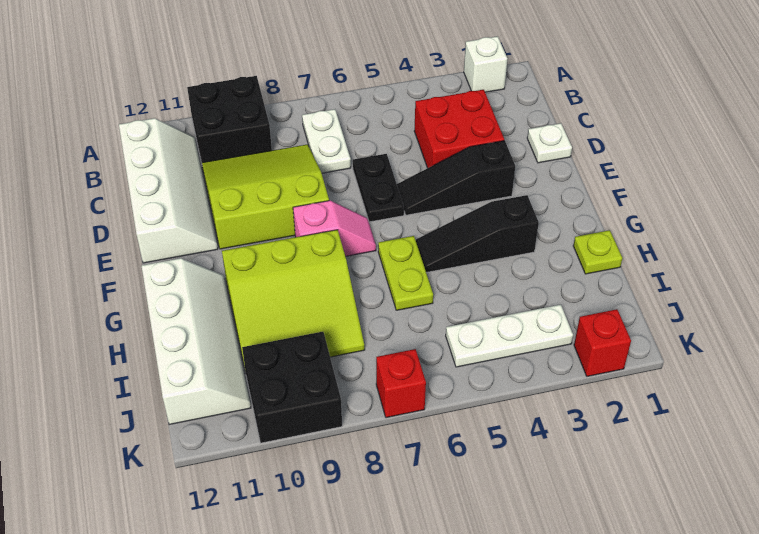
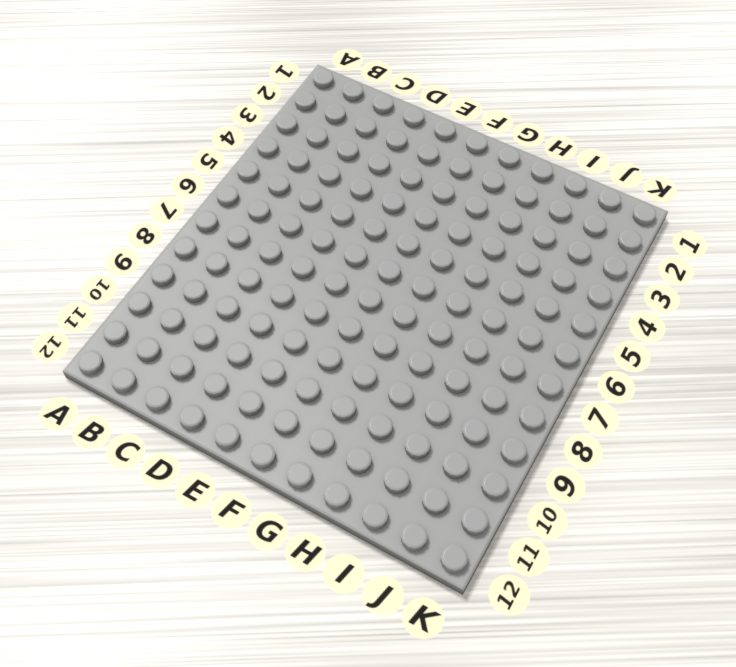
none -> white brick A2 level 1
none -> black brick A9:B10 level 1
none -> white plate B7:C7 level 1

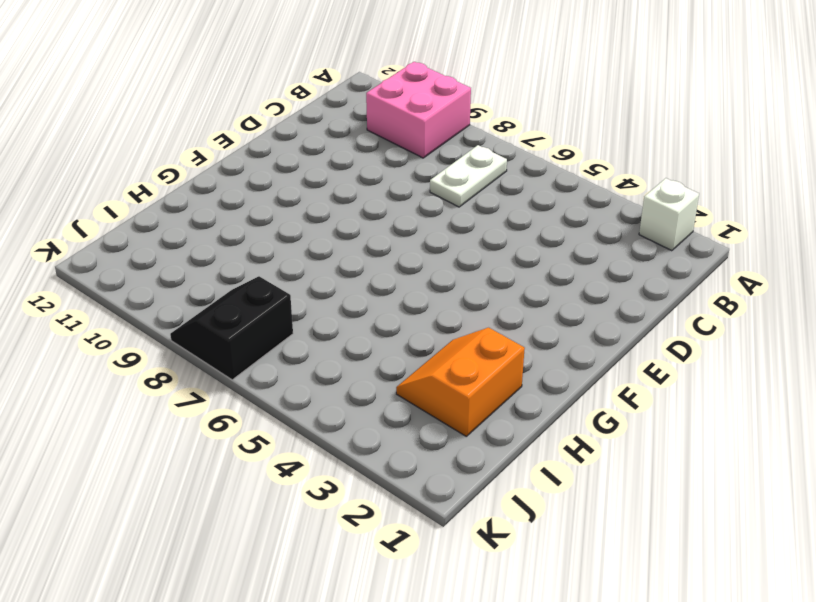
pink brick A9:B10 level 1 -> black brick A9:B10 level 1
orange slope H2:I3 level 1 top 2 -> none
black slope J7:K8 level 1 top 7 -> red brick K7 level 1
none -> white slope B11:E12 level 1 top 12
none -> red brick C3:D4 level 1
none -> lime slope C8:E10 level 1 top E

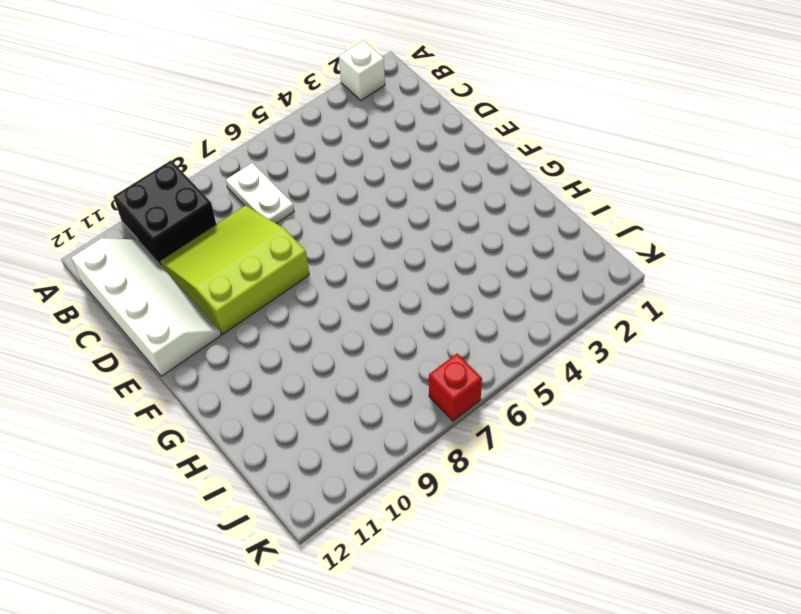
none -> red brick C3:D4 level 1
none -> white plate D1 level 1
none -> black plate D6:E6 level 1

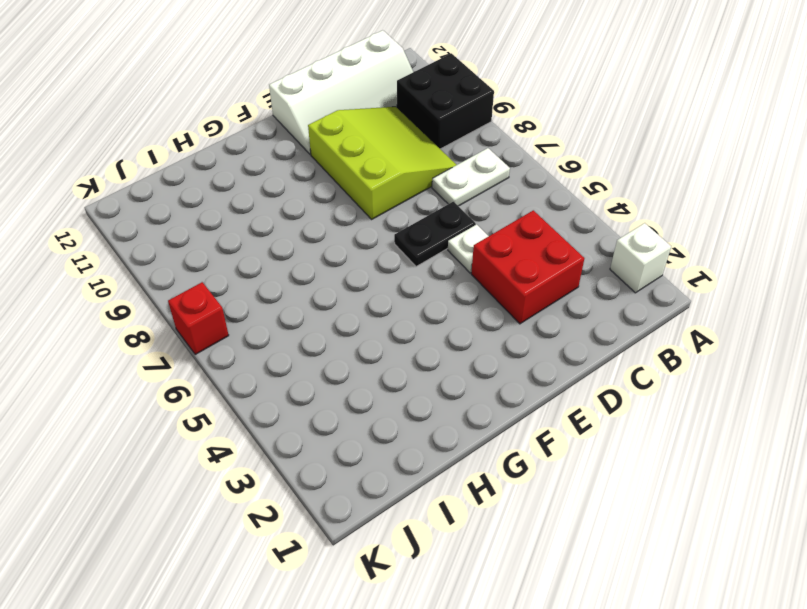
white plate D5 level 1 -> white plate D1 level 1
none -> black slope E3:E5 level 1 top 3
none -> pink slope F7:F8 level 1 top 8
none -> black slope G3:G5 level 1 top 3

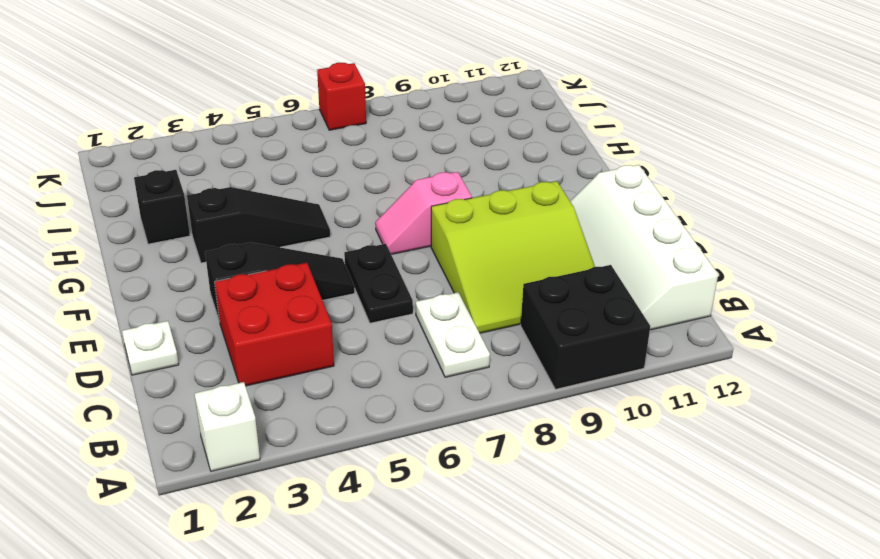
black brick H2 level 1 -> none
none -> lime plate G6:H6 level 1
none -> lime slope G8:I10 level 1 top G
none -> white slope G11:J12 level 1 top 12

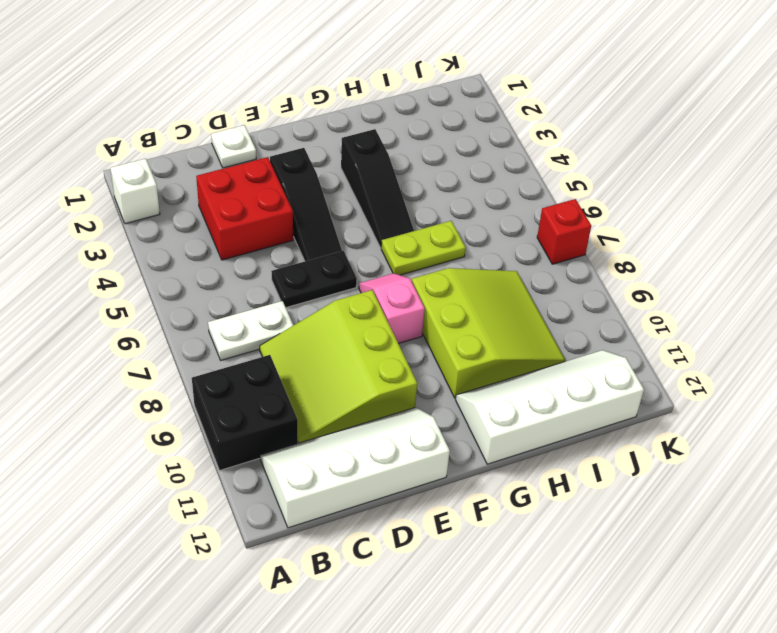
none -> lime plate H1 level 1
none -> white plate J3:J5 level 1
none -> black brick J9:K10 level 1

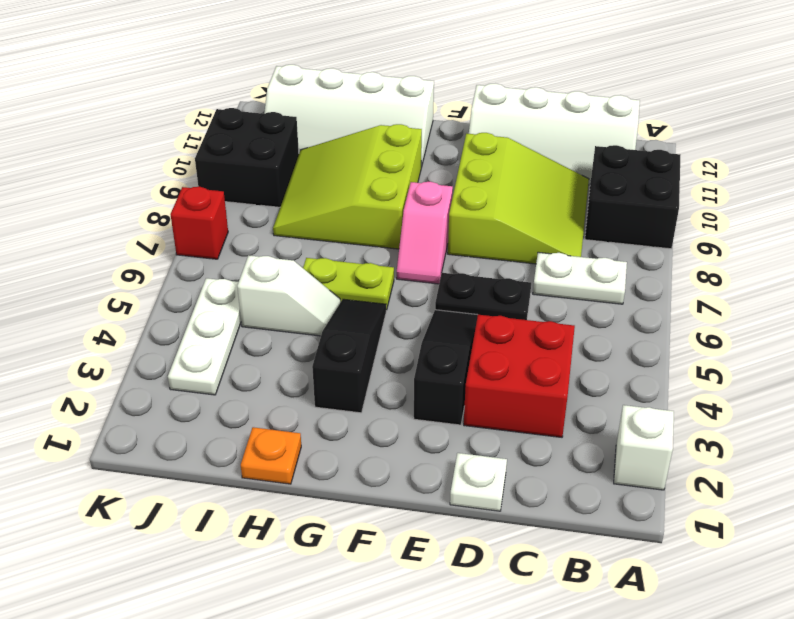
orange plate H1 level 1 -> lime plate H1 level 1
white slope H5:I5 level 1 top I -> none
none -> red brick K2 level 1

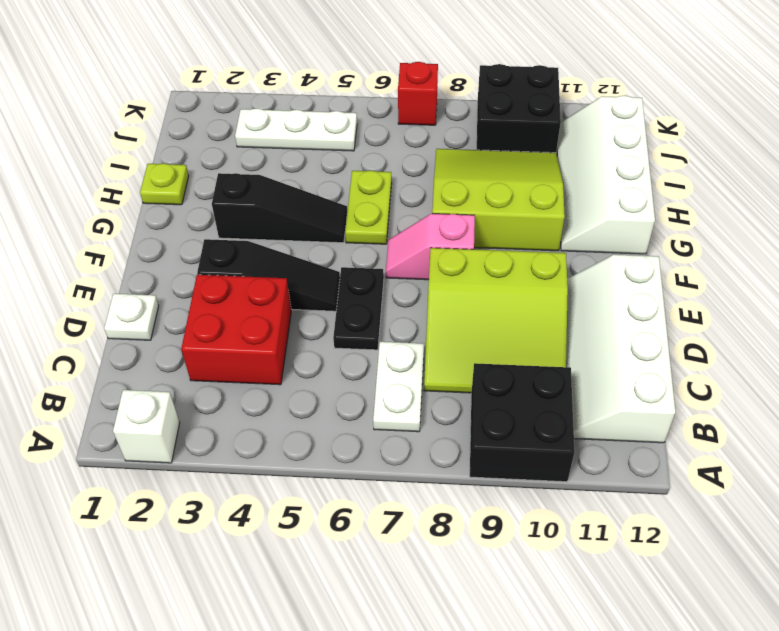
none -> red brick K2 level 1

